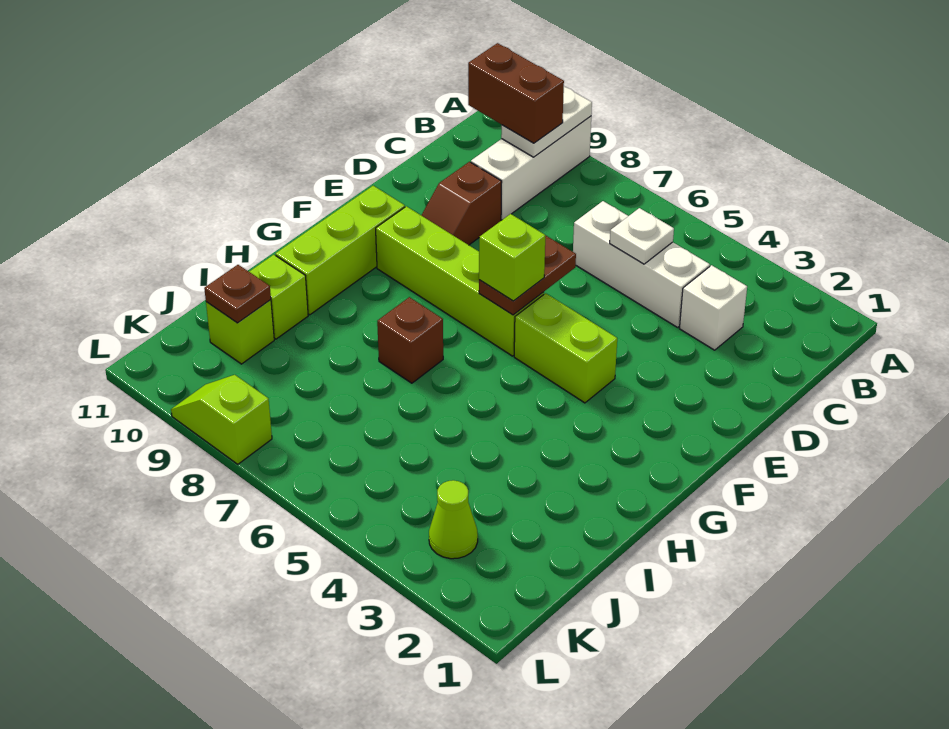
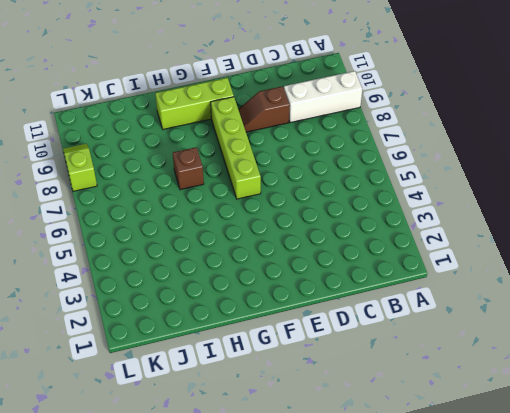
none -> white brick C3 level 1
none -> white brick C4:C6 level 1
none -> lime brick F4:F5 level 1

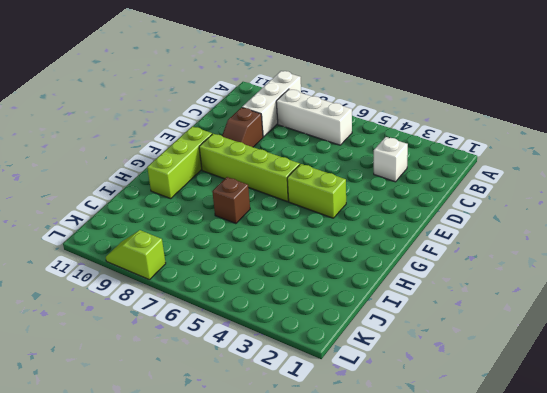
white brick B6:B8 level 1 -> white brick C4:C6 level 1
none -> lime brick I10 level 1
none -> lime brick J10 level 1
none -> lime cone K3 level 1

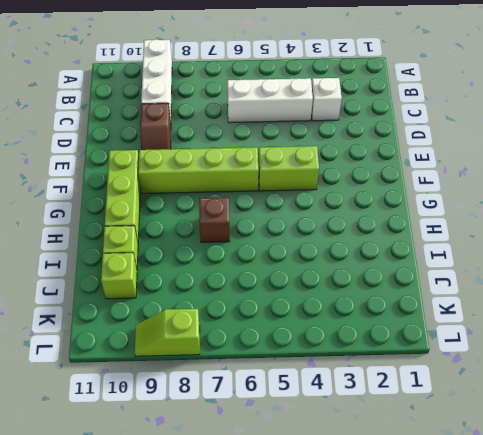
none -> lime cone K3 level 1
none -> white plate A9:B9 level 2
none -> white plate C5 level 2

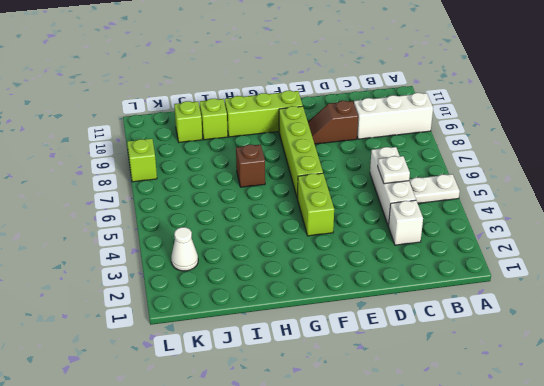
white plate A5:B5 level 1 -> white plate A9:B9 level 2
white cone K3 level 1 -> lime cone K3 level 1
none -> brown plate E6:F6 level 2
none -> brown plate J10 level 2
none -> brown brick B9:B10 level 3

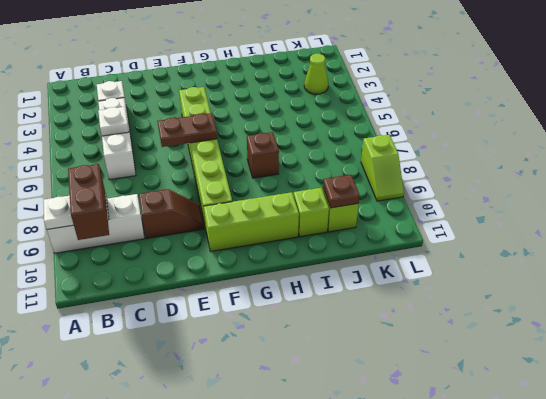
none -> lime brick F6 level 3

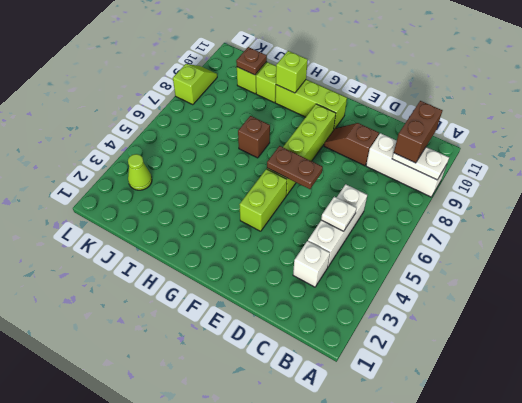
lime brick H10 level 2 -> lime brick F6 level 3

